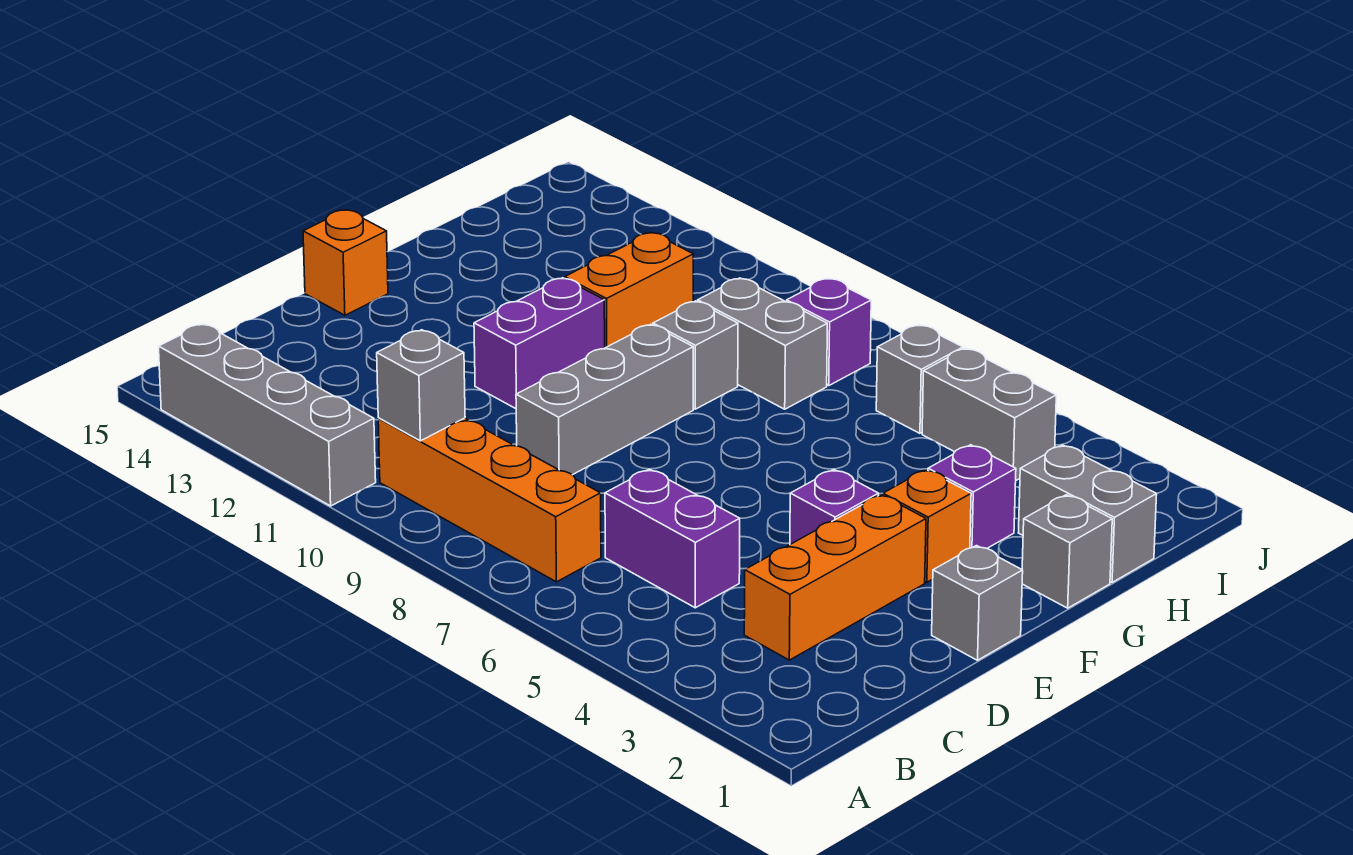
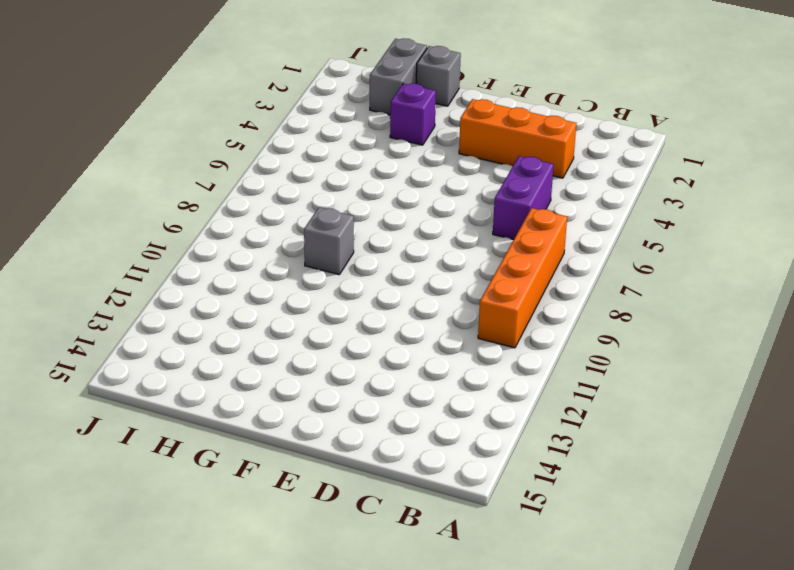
none -> grey brick A11:A14 level 1
none -> grey brick D9:F9 level 1
none -> grey brick E1 level 1

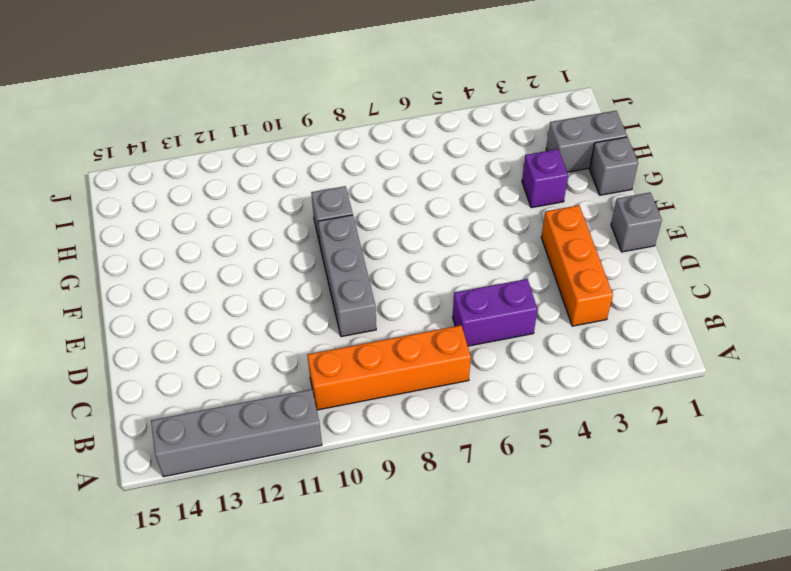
none -> purple brick E4 level 1
none -> purple brick E11:F11 level 1
none -> orange brick E15 level 1

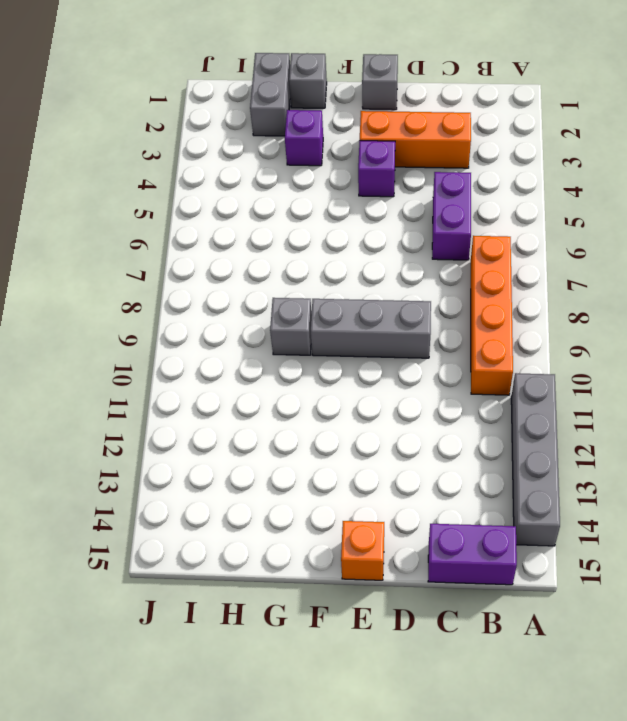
purple brick B15:C15 level 1 -> purple brick E11:F11 level 1
none -> orange brick F3 level 1
none -> orange brick G11:H11 level 1
none -> grey brick H8:H9 level 1

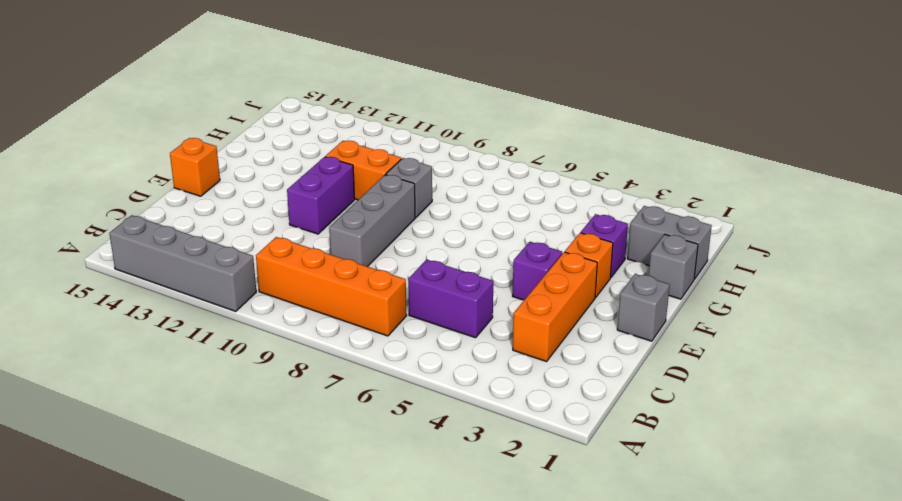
orange brick G10:G11 level 1 -> orange brick G11:H11 level 1
none -> grey brick H8:H9 level 1
none -> grey brick I4:I5 level 1
none -> grey brick I6 level 1

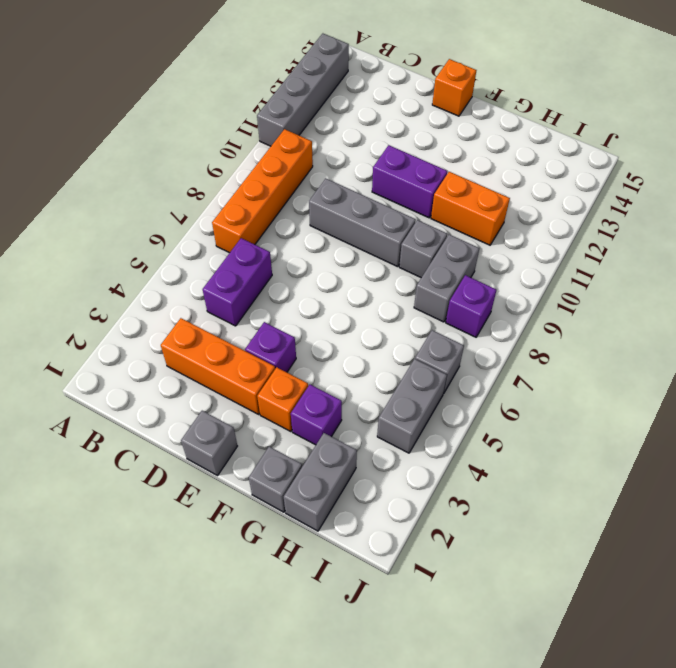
none -> grey brick B10 level 2

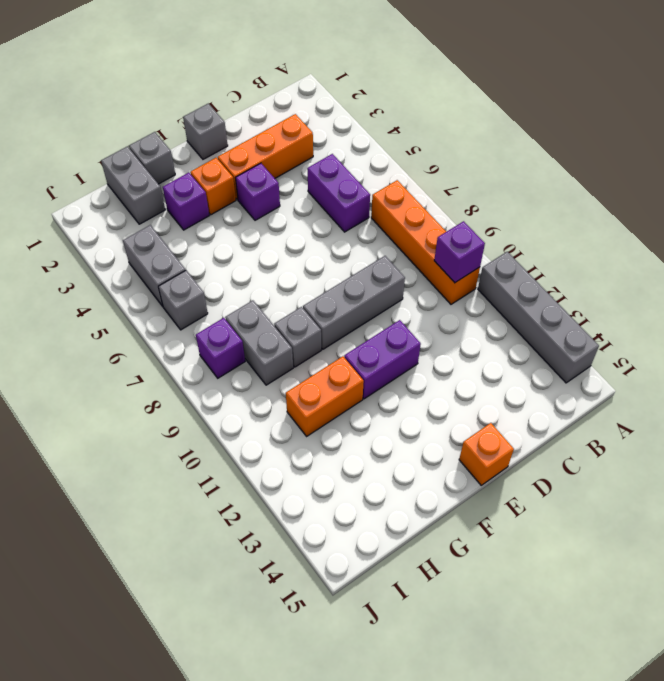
purple brick B10 level 2 -> grey brick B10 level 2

